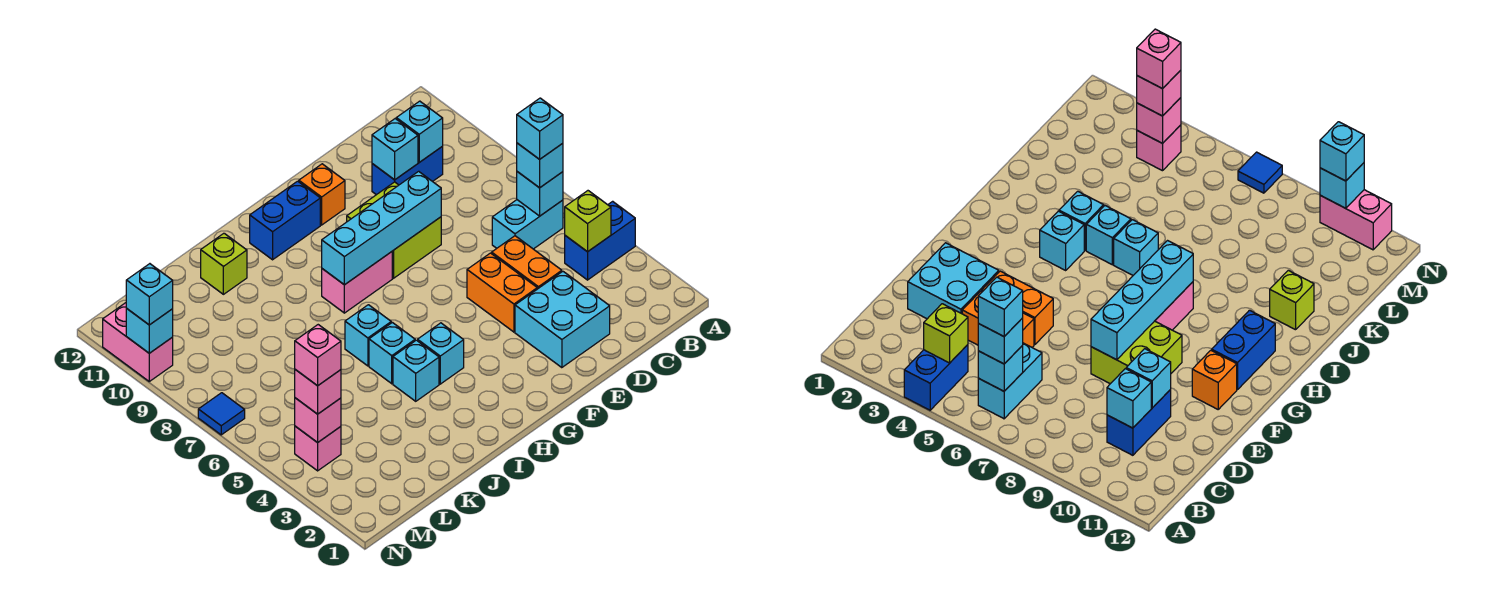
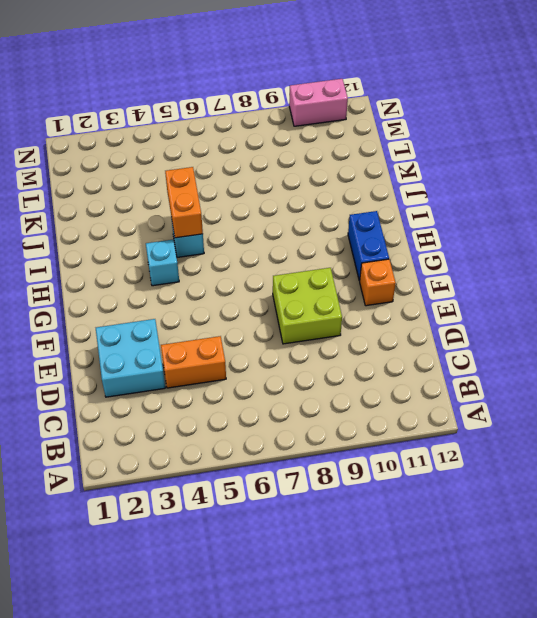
orange brick I5:J5 level 2 -> orange brick E4:E5 level 1
none -> blue brick A4:B4 level 1
none -> cyan brick B6:C6 level 1
none -> blue brick C10:D10 level 1
none -> pink brick G8:H8 level 1

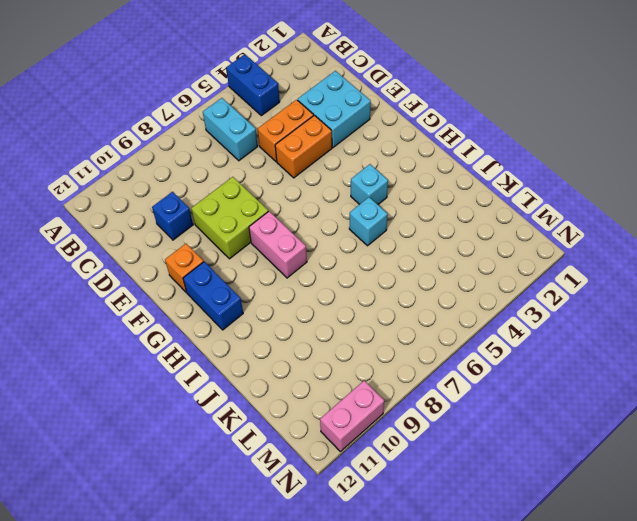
blue brick D10 level 1 -> blue brick C10:D10 level 1
none -> cyan brick I4 level 1
none -> cyan brick I6 level 1
none -> lime brick J11 level 1
none -> pink brick M4 level 1

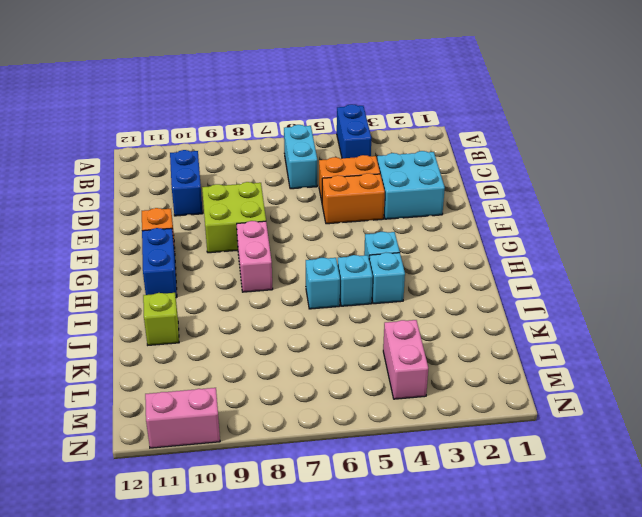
pink brick L4:M4 level 1 -> pink brick M4 level 1
none -> blue tile N7 level 1
none -> lime brick B4 level 2
none -> cyan brick B6 level 2
none -> cyan brick C10 level 2

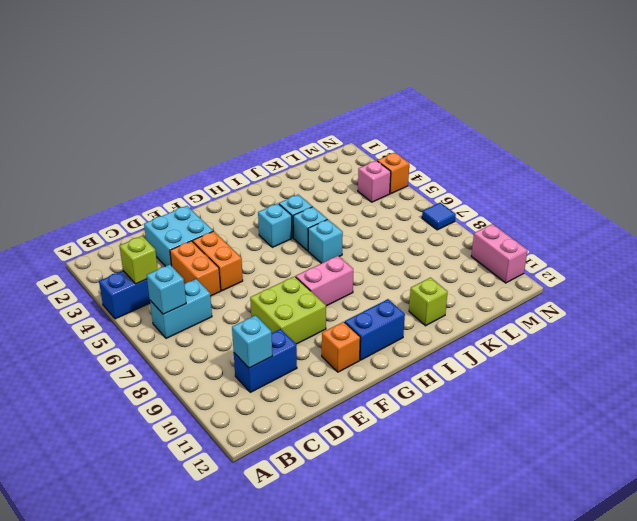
orange brick N4 level 1 -> none
none -> cyan brick D10 level 2
none -> cyan brick E8:H8 level 2
none -> pink brick M4 level 2
none -> cyan brick N10 level 2

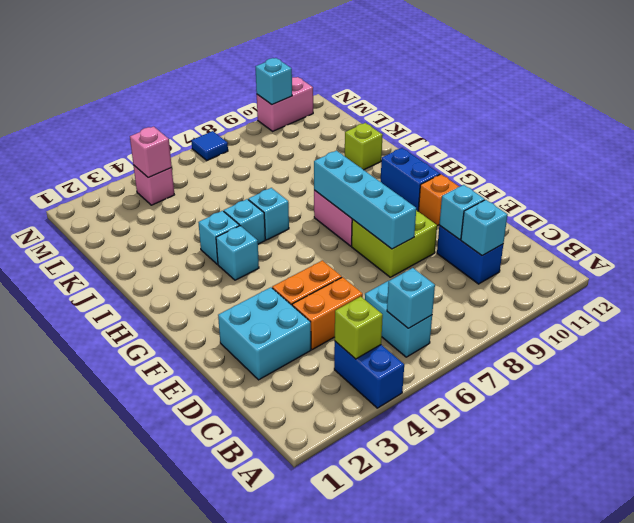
none -> cyan brick B6 level 3
none -> pink brick M4 level 3
none -> cyan brick N10 level 3
none -> cyan brick B6 level 4

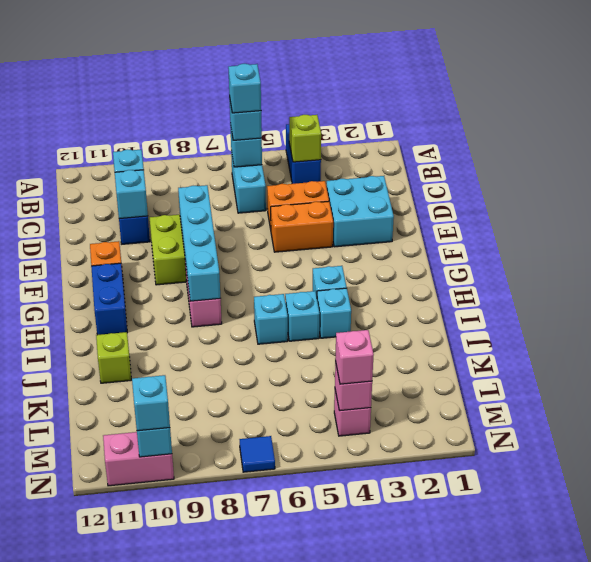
none -> pink brick M4 level 4

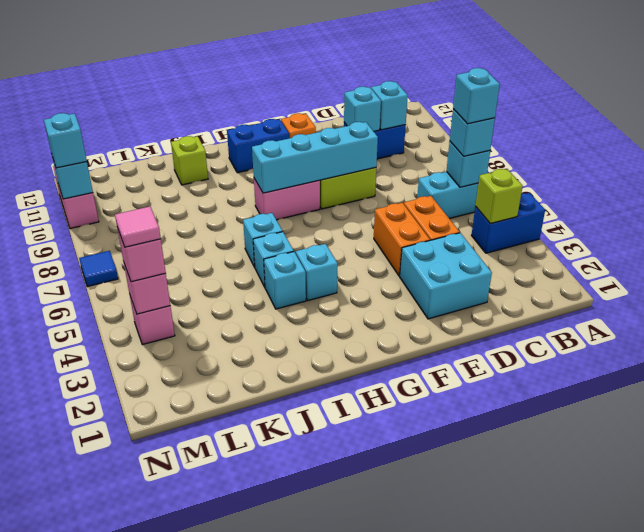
pink tile M4 level 4 -> pink brick M4 level 4

